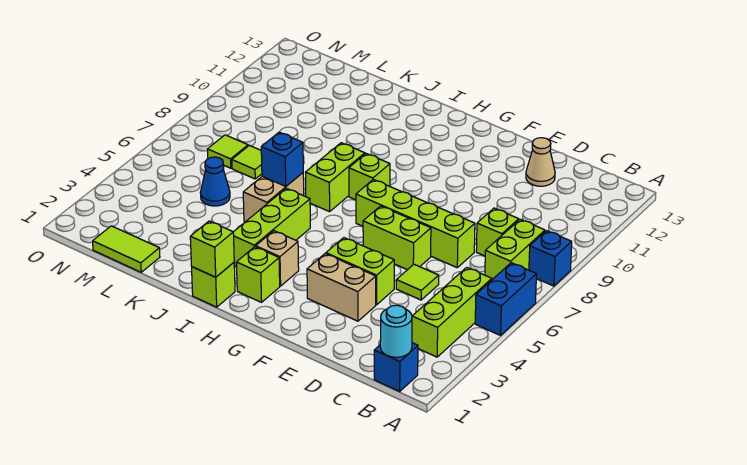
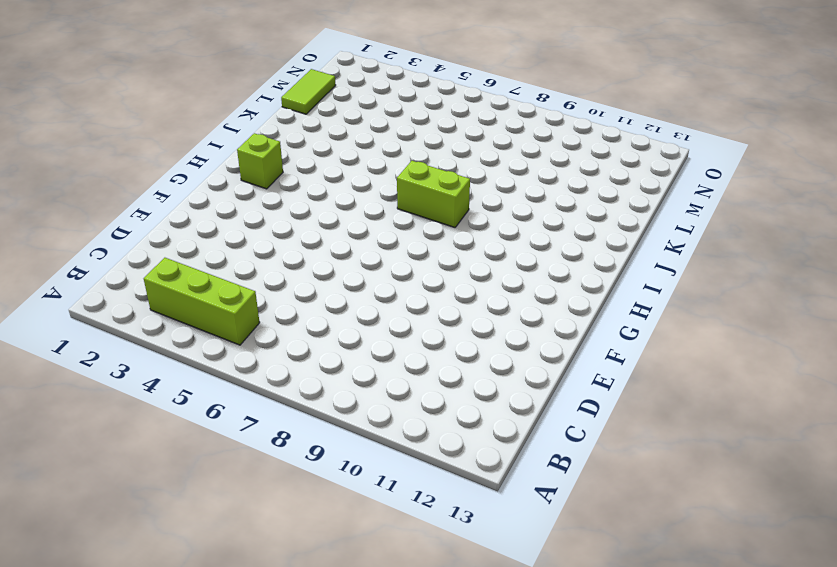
none -> blue brick A5:A6 level 1
none -> blue brick A8 level 1
none -> blue brick B1 level 1

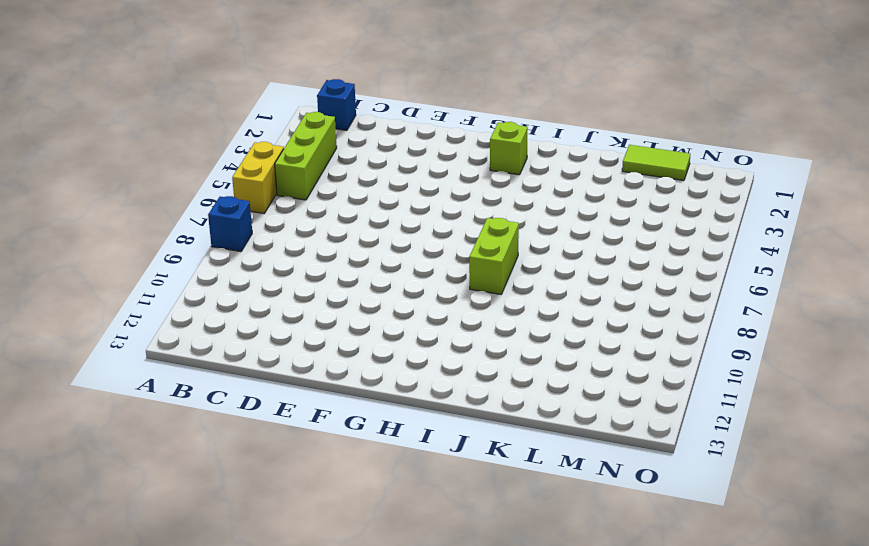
yellow brick A5:A6 level 1 -> blue brick A5:A6 level 1
none -> lime brick B7:B8 level 1
none -> lime brick C8 level 1
none -> lime tile D5 level 1

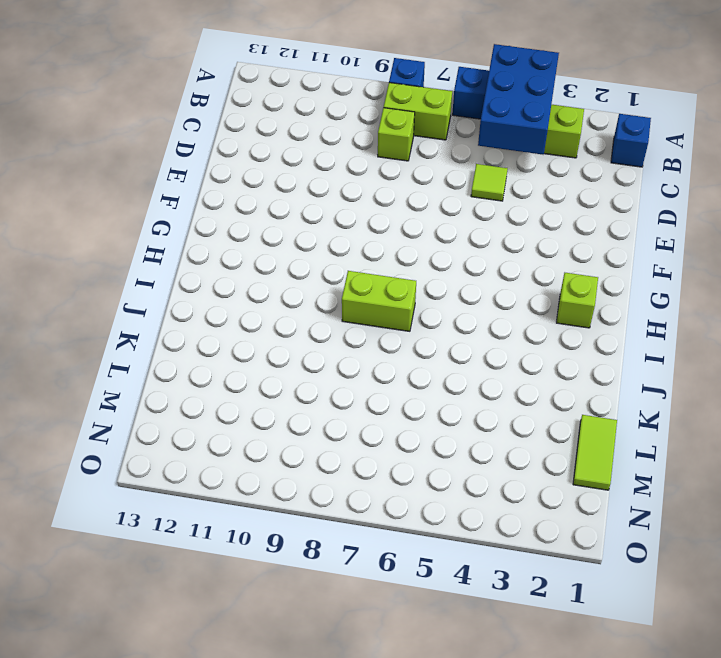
blue brick A4:C5 level 2 -> none
none -> lime brick D7:G7 level 1
none -> tan cone D12 level 1
none -> tan brick E3:F3 level 1

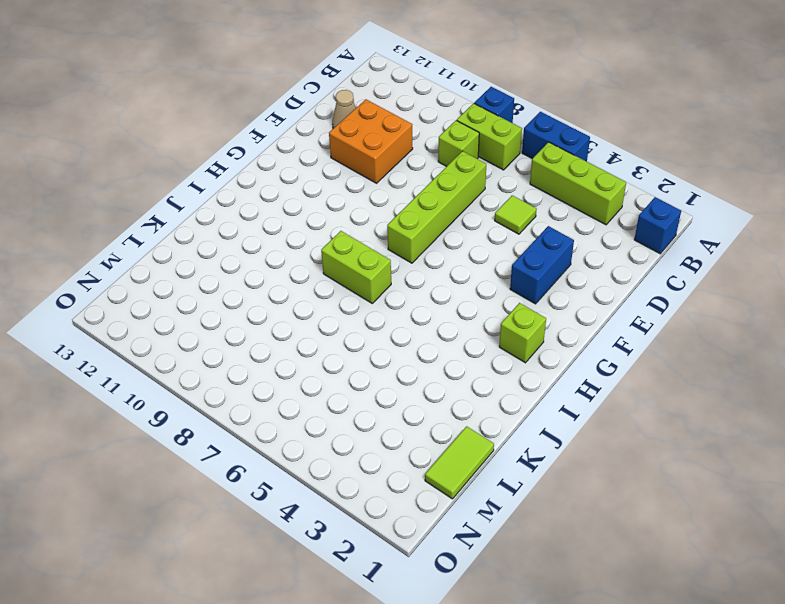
orange brick D10:E11 level 1 -> none
blue brick E3:F3 level 1 -> tan brick E3:F3 level 1
none -> lime brick E4:F4 level 1
none -> lime brick E6:F6 level 1
none -> tan brick H3 level 1

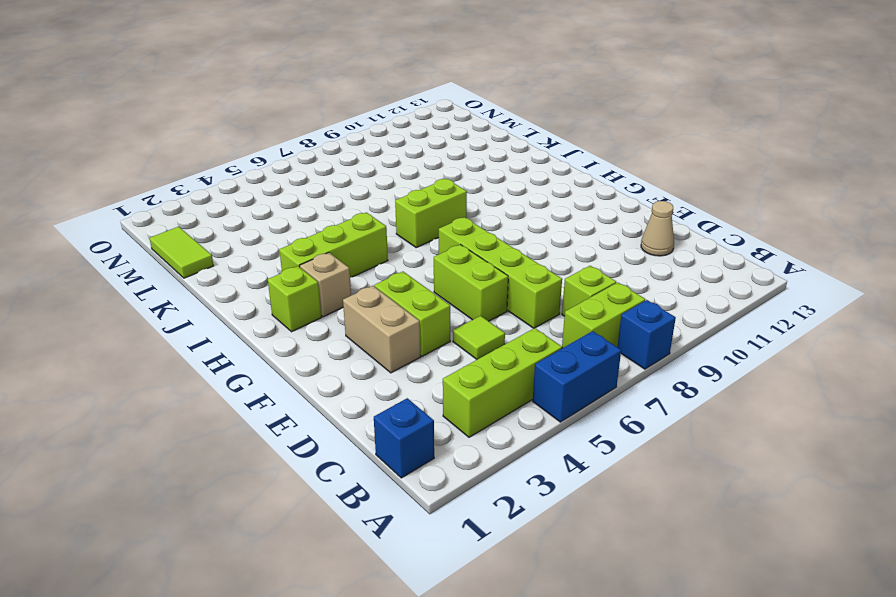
none -> lime brick H8 level 1
none -> lime brick I1 level 1
none -> tan brick J5:J6 level 1

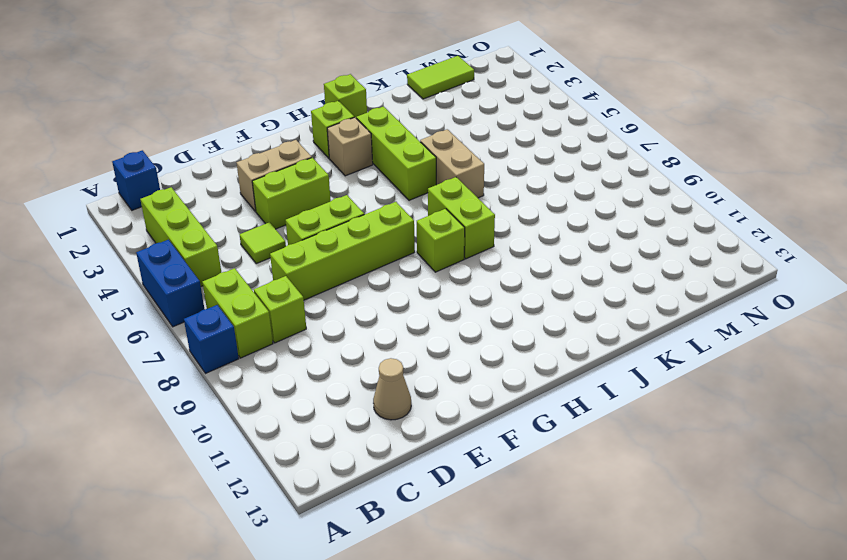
none -> blue cone L5 level 1
none -> lime tile L7 level 1
none -> lime tile M7 level 1

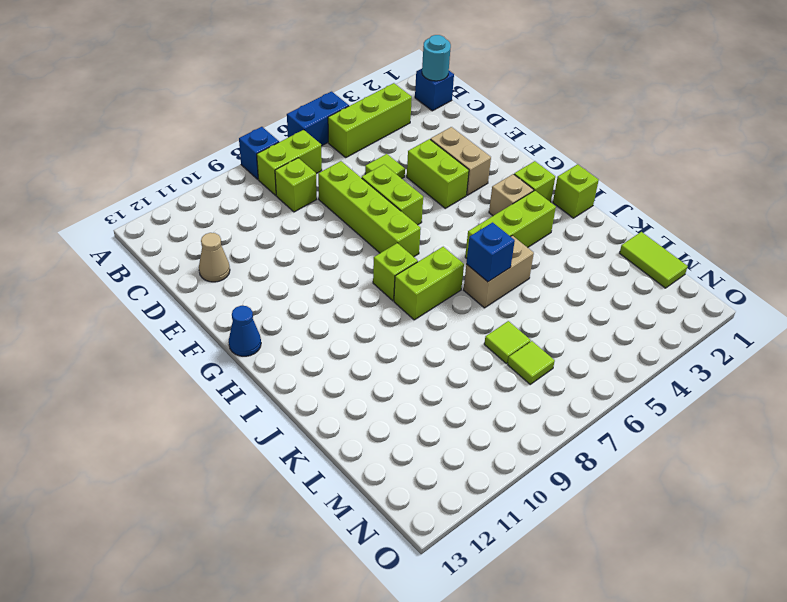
blue cone G13 level 1 -> blue cone L5 level 1
none -> lime brick I1 level 2

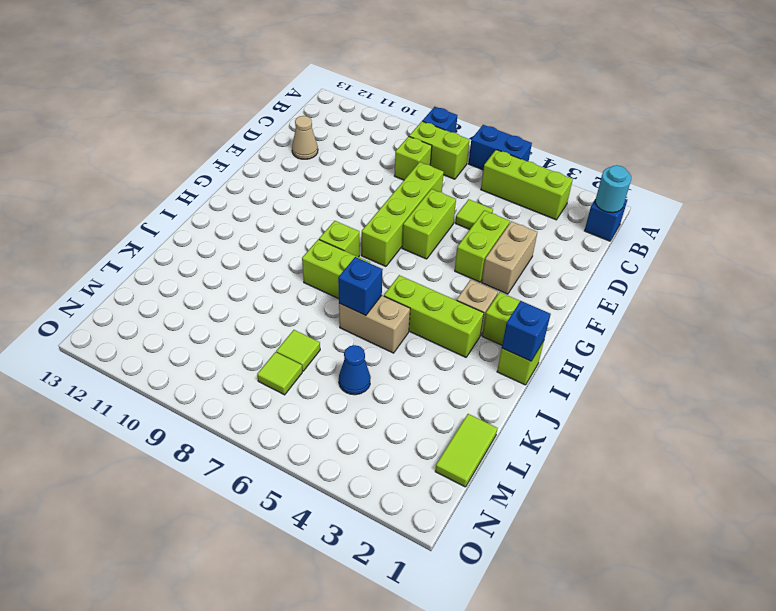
blue brick I1 level 2 -> lime brick I1 level 2

